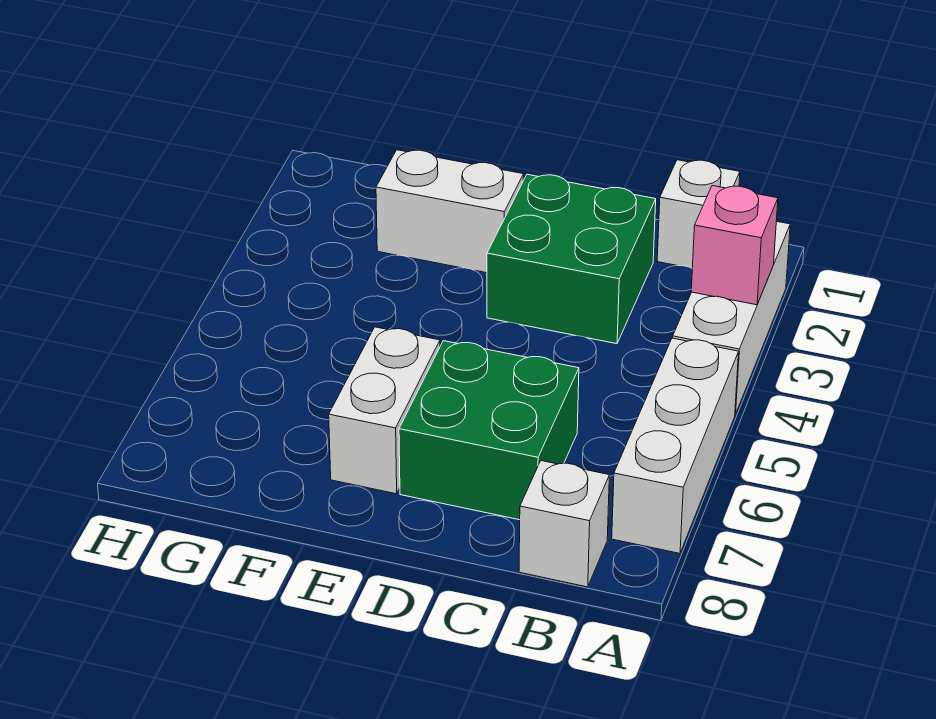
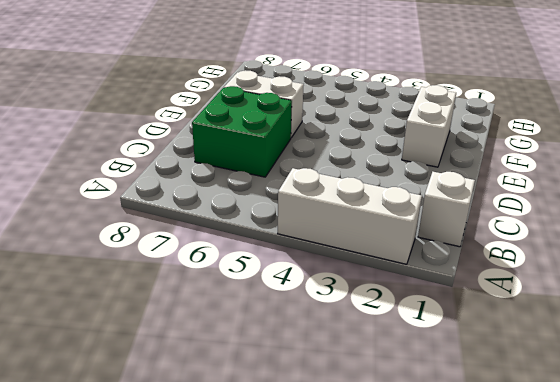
none -> white brick A5:A7 level 1
none -> white brick B8 level 1

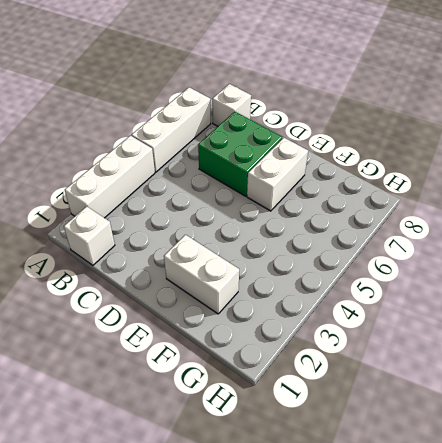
none -> green brick C2:D3 level 1
none -> pink brick A3 level 2

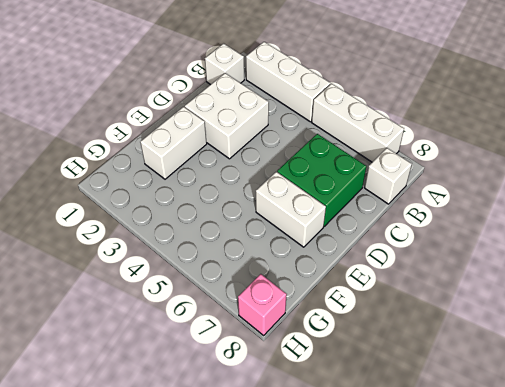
white brick C2:D3 level 1 -> green brick C2:D3 level 1
pink brick H8 level 1 -> pink brick A3 level 2

